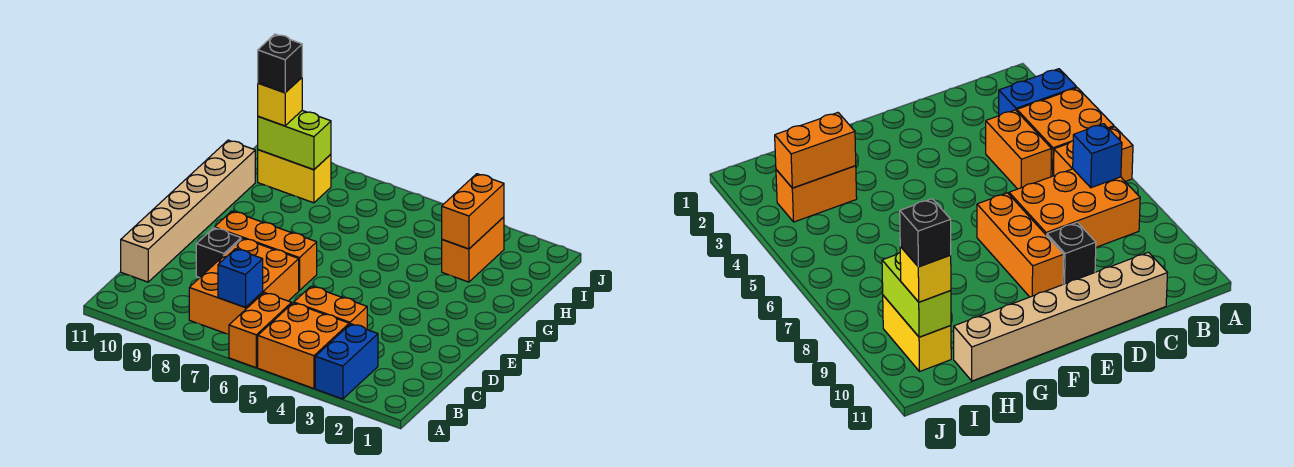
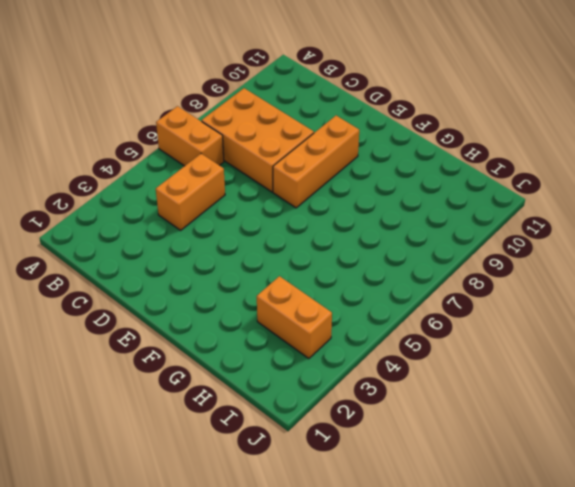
none -> blue brick A3:B3 level 1
none -> orange brick A4:B5 level 1
none -> tan brick C11:H11 level 1

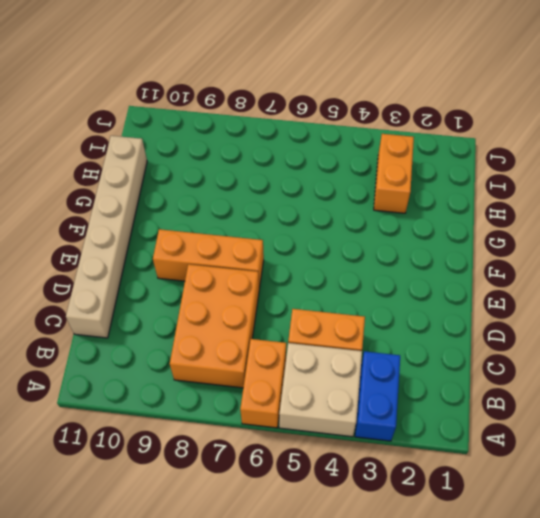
tan brick A4:B5 level 1 -> orange brick A4:B5 level 1
none -> black brick D9 level 1
none -> yellow brick I9:I10 level 1
none -> blue brick B7 level 2

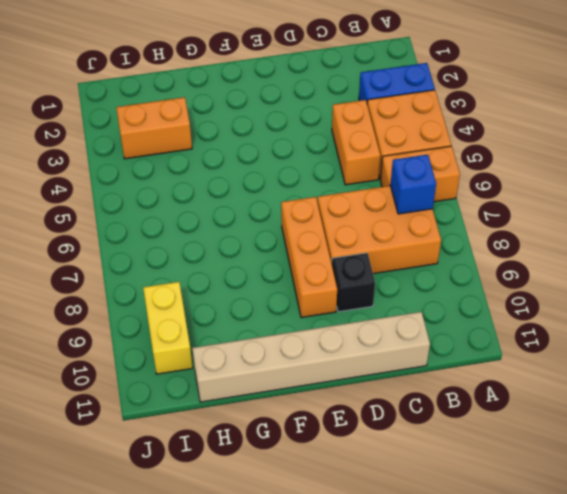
none -> orange brick H3:I3 level 2
none -> lime brick I9:I10 level 2
none -> yellow brick I10 level 3

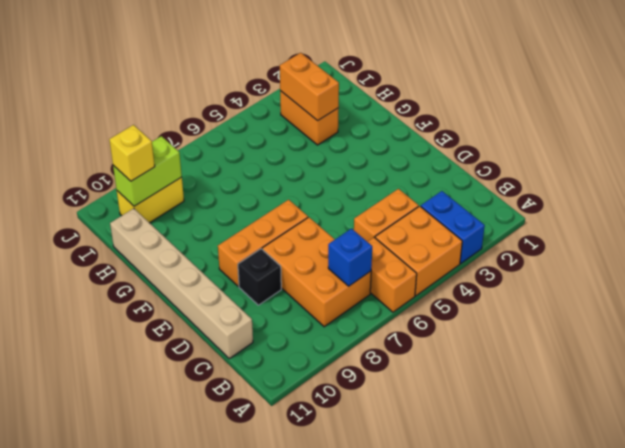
none -> black brick I10 level 4

